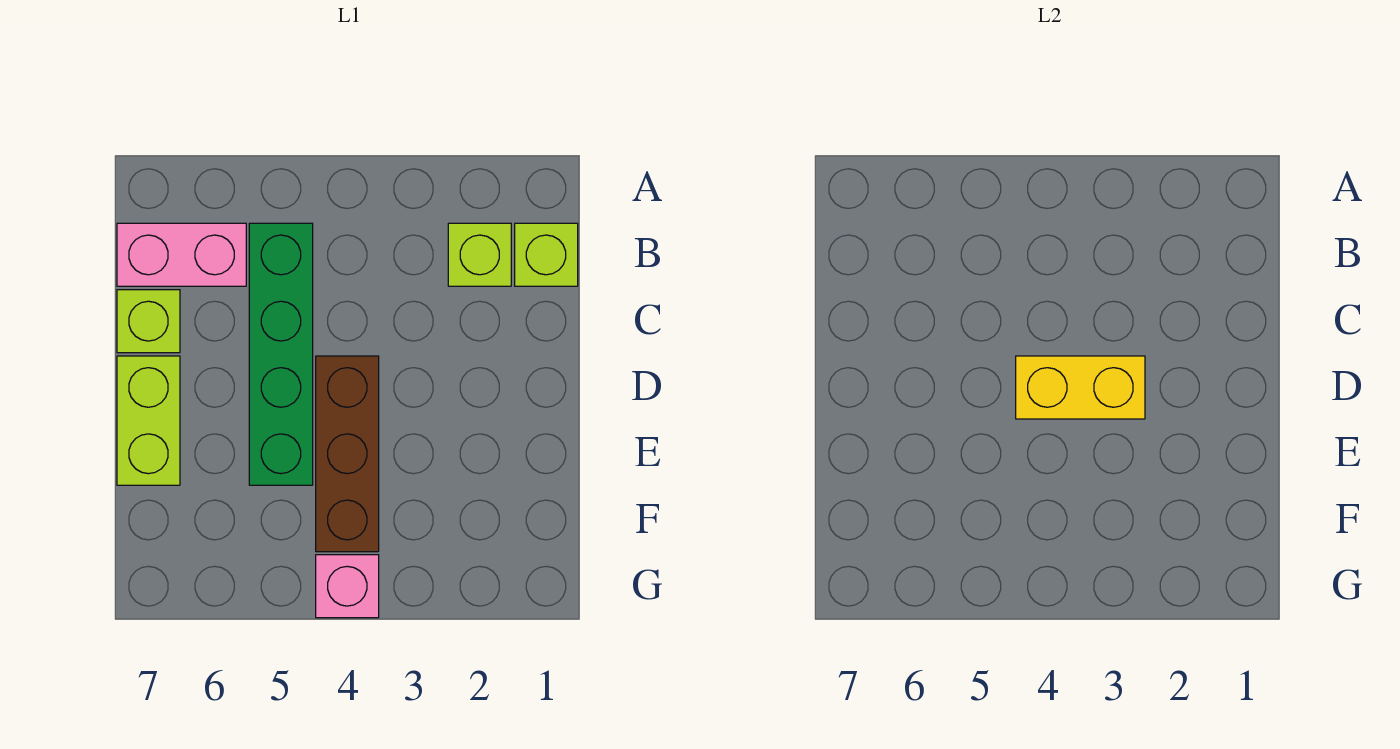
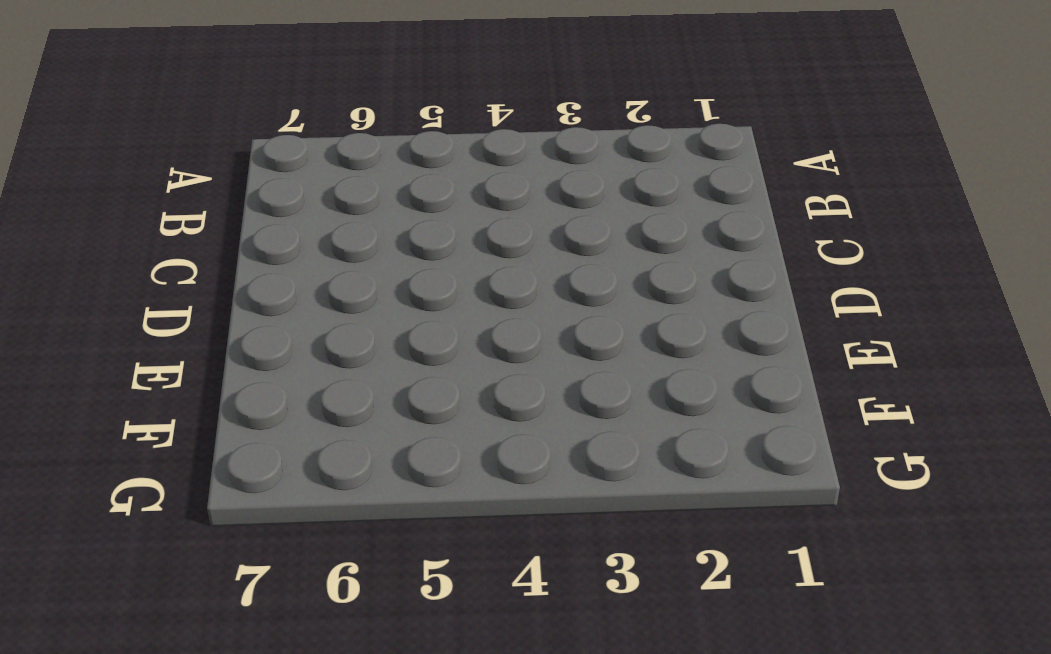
none -> lime brick B1 level 1
none -> lime brick B2 level 1

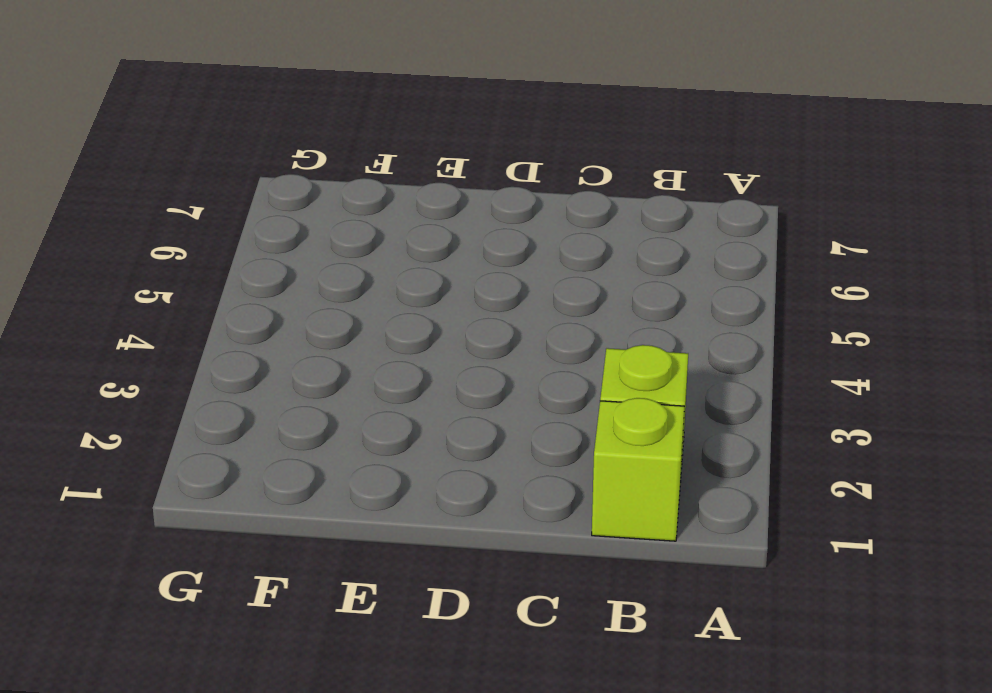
none -> green brick B5:E5 level 1
none -> pink brick B6:B7 level 1

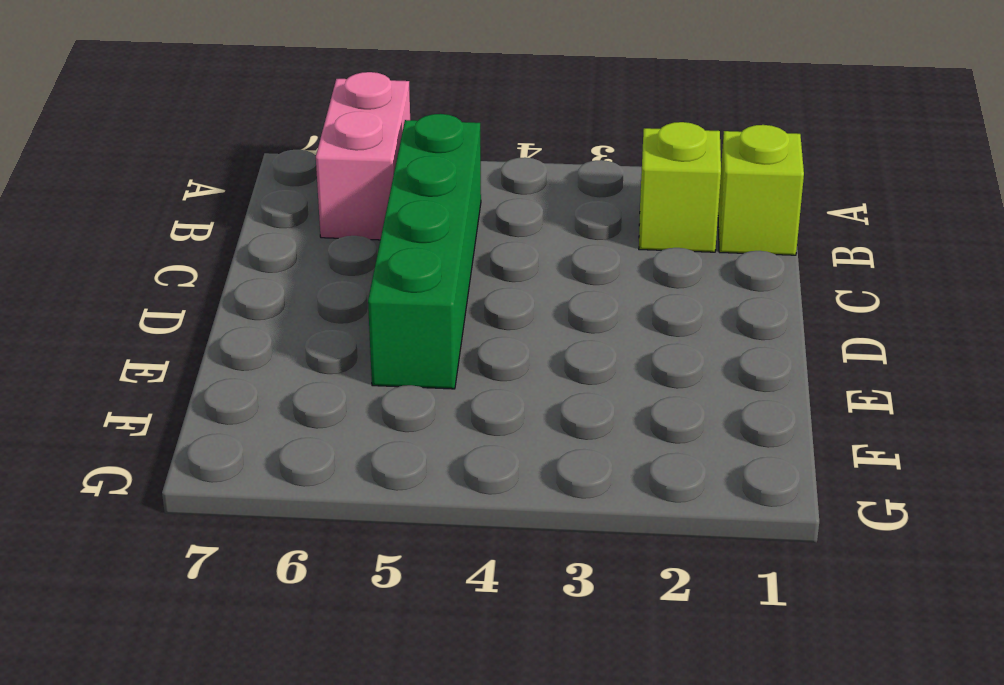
pink brick A6:B6 level 1 -> pink brick B6:B7 level 1
none -> lime brick C7 level 1
none -> brown brick D4:F4 level 1

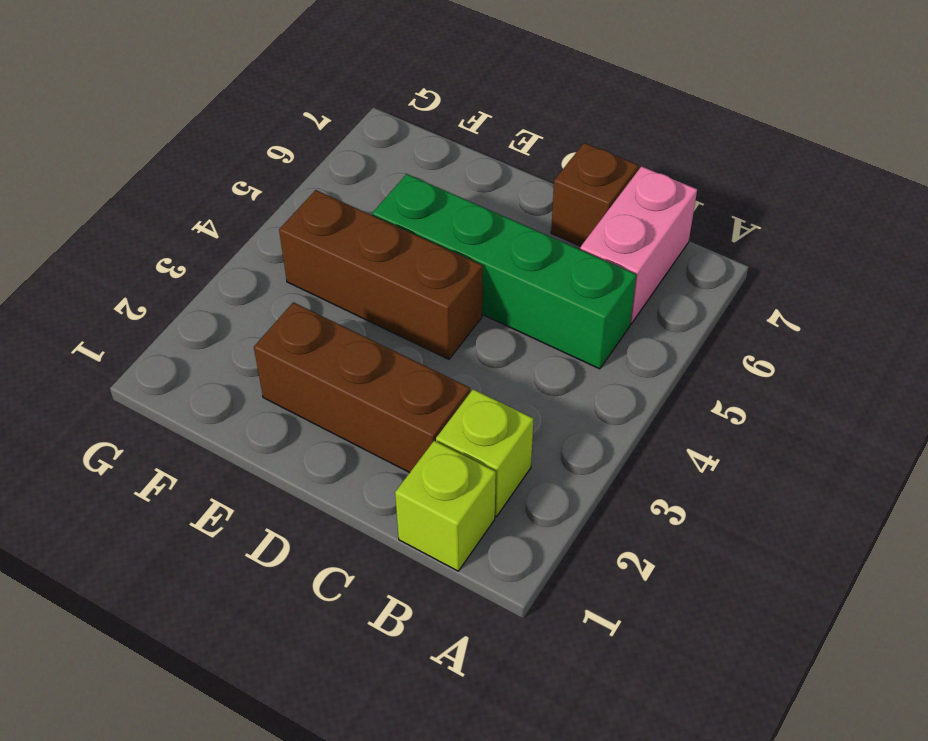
brown brick C2:E2 level 1 -> none
brown brick C7 level 1 -> lime brick C7 level 1
none -> lime brick D7:E7 level 1
none -> pink brick G4 level 1

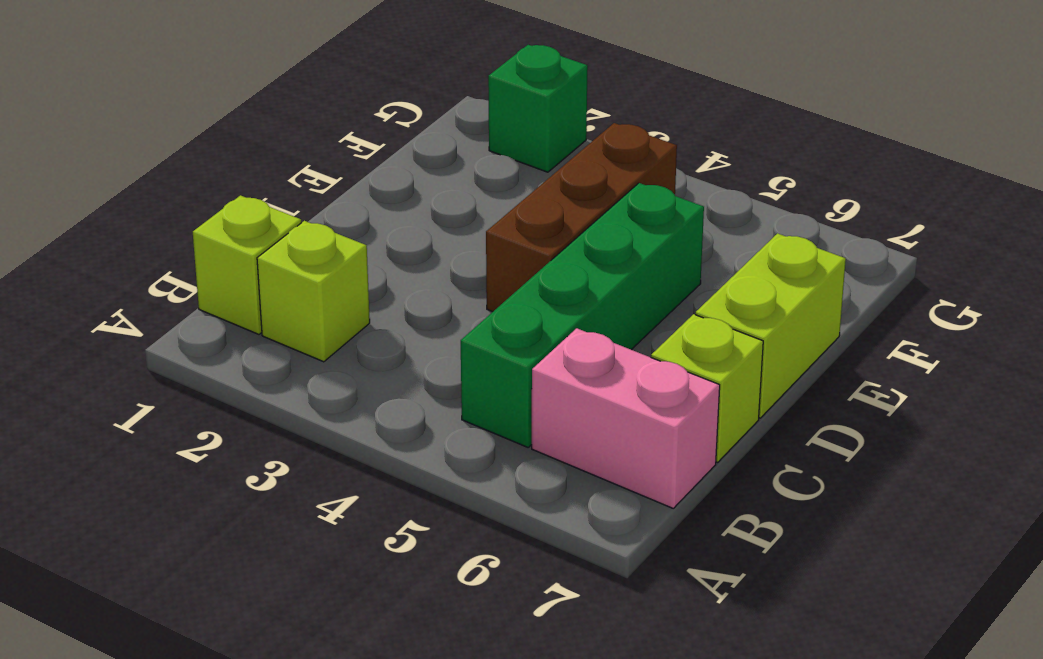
green brick G2 level 1 -> none
none -> pink brick G4 level 1
none -> yellow brick D3:D4 level 2

